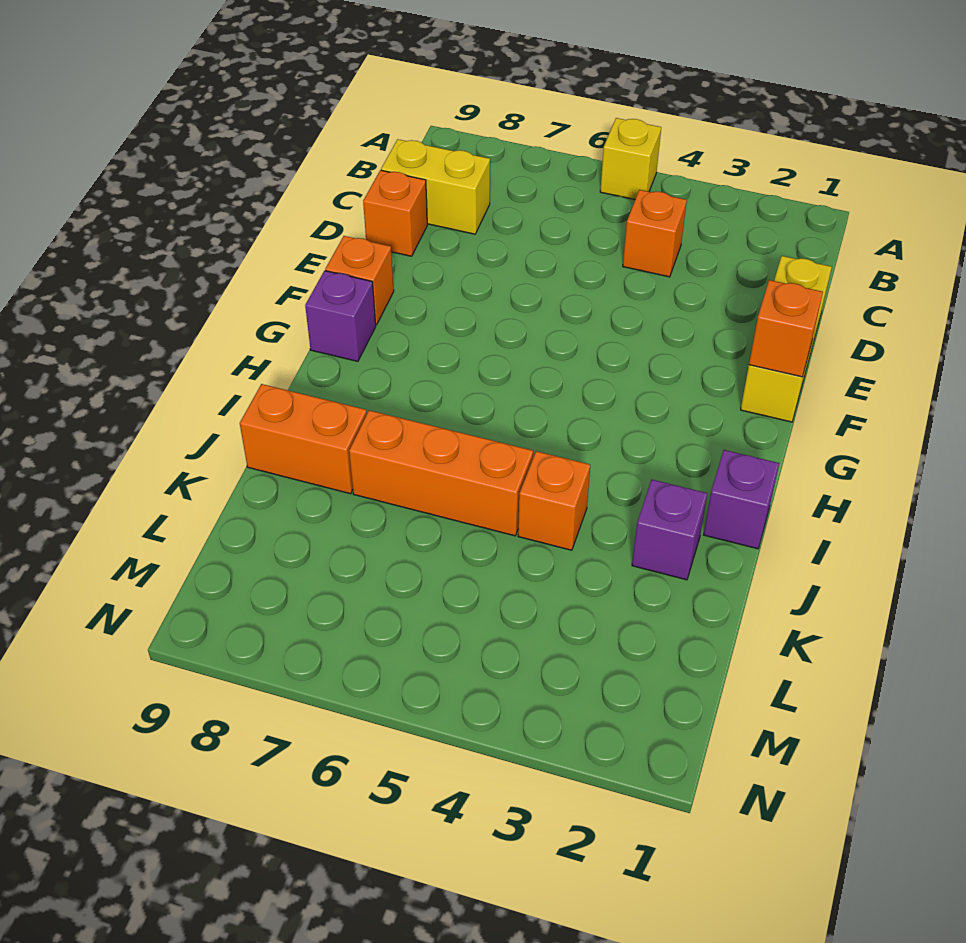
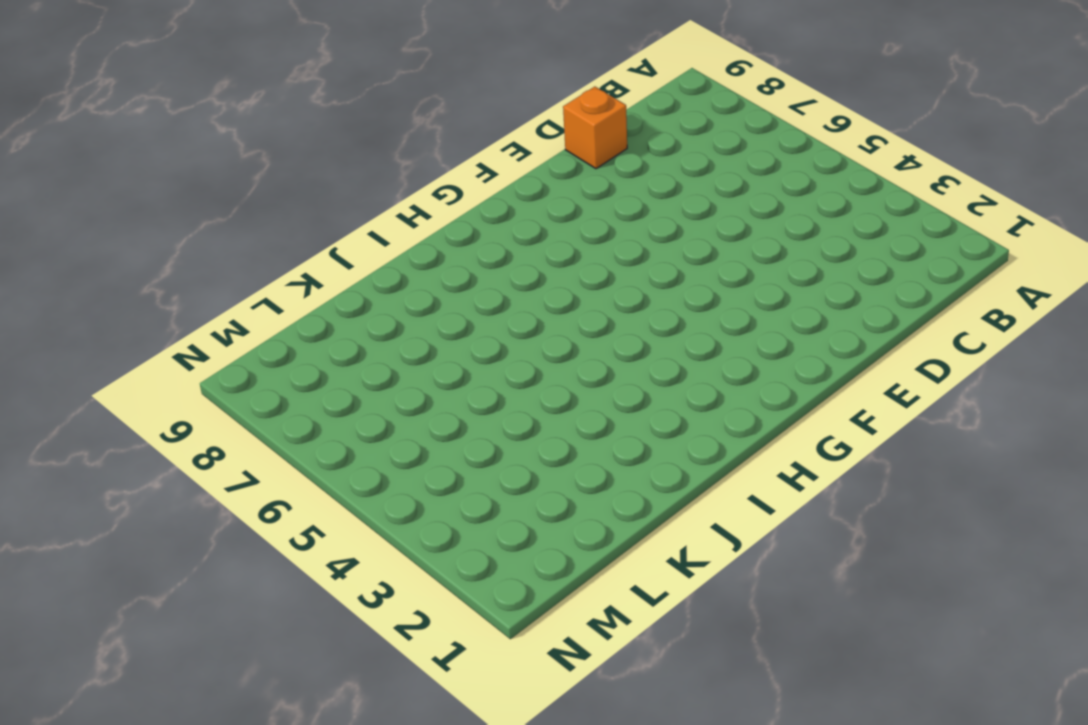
none -> yellow brick A5 level 1
none -> orange brick C4 level 1
none -> yellow brick C8:C9 level 1

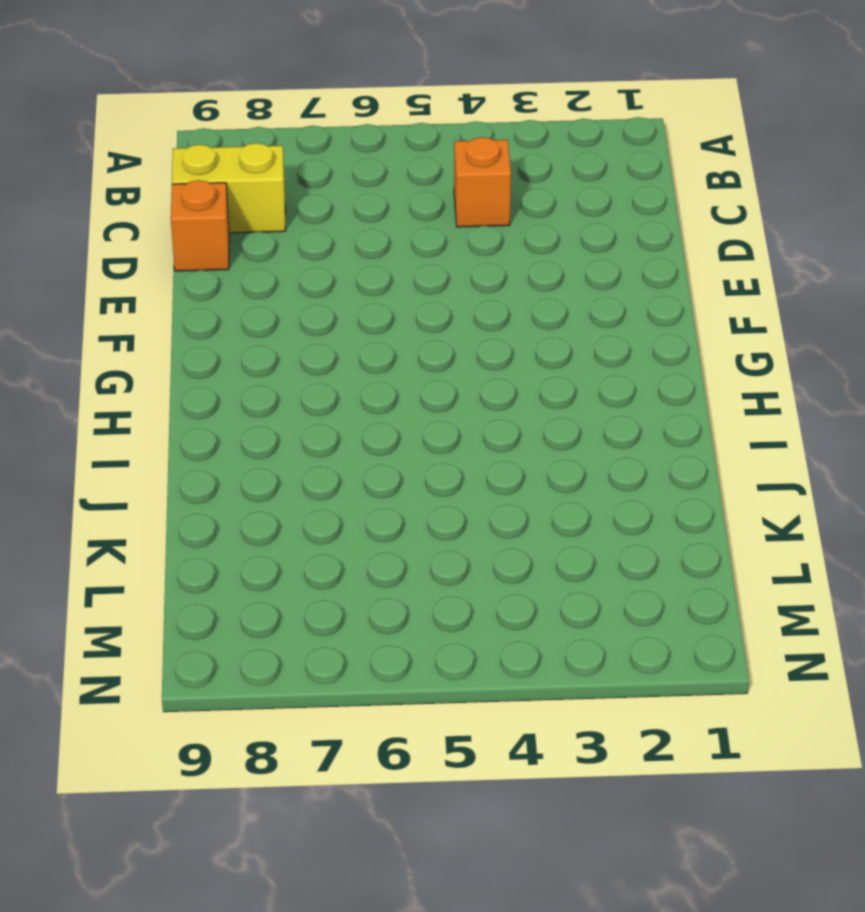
none -> yellow brick A5 level 1
none -> yellow brick D1:F1 level 1
none -> orange brick F9 level 1

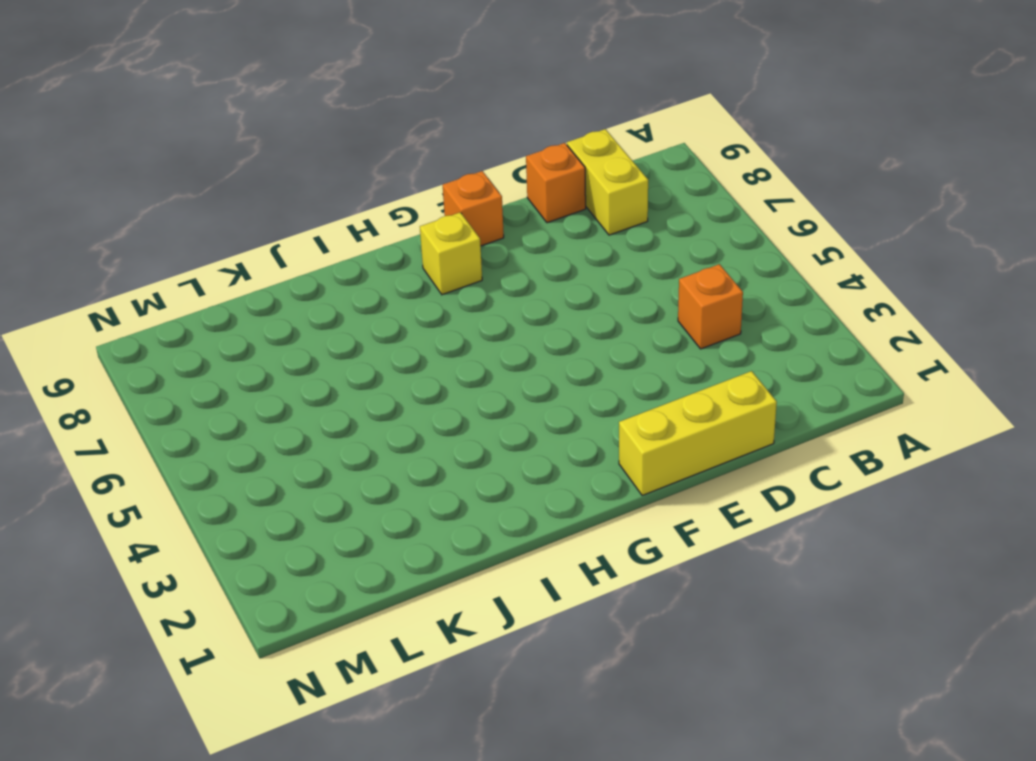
yellow brick G8 level 1 -> yellow brick A5 level 1
none -> purple brick G9 level 1
none -> purple brick I1 level 1
none -> purple brick J2 level 1

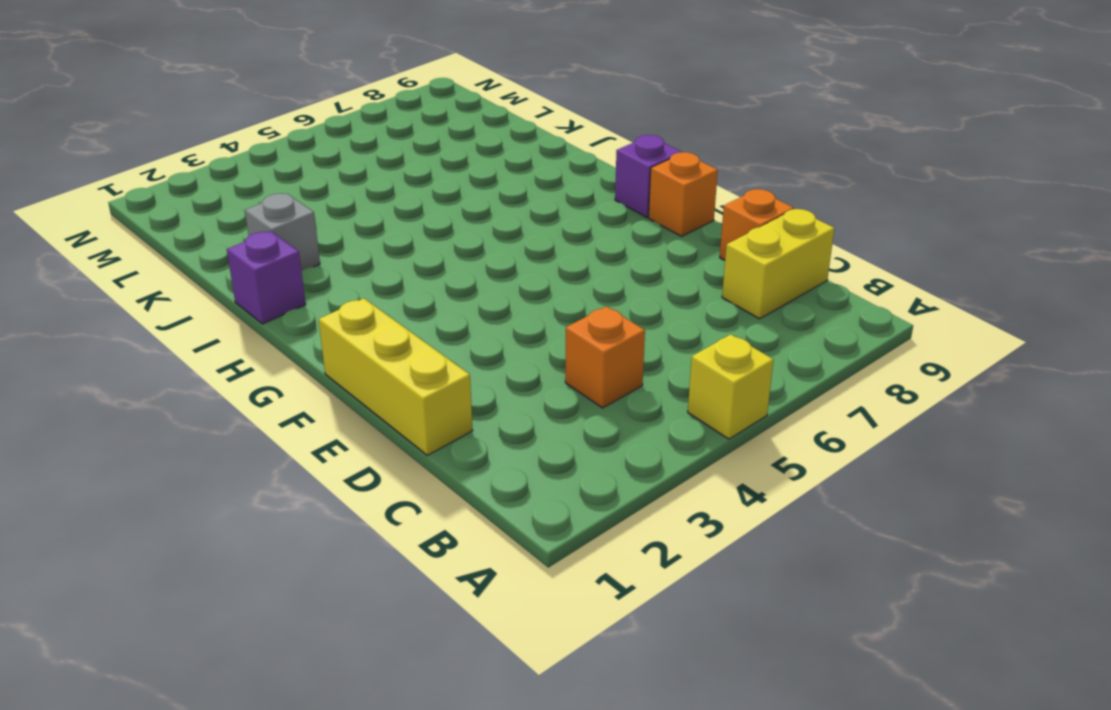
grey brick J2 level 1 -> purple brick J2 level 1
none -> orange brick J4 level 1
none -> orange brick J5:J7 level 1
none -> orange brick J8:J9 level 1

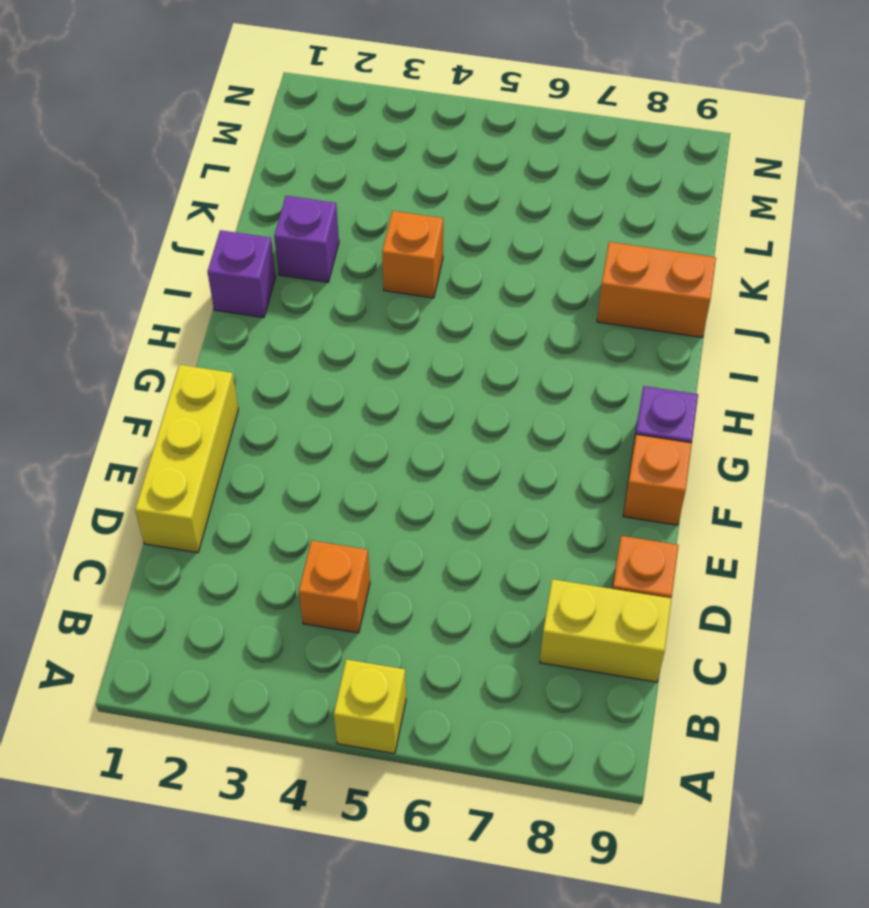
none -> orange brick J5:J7 level 1
none -> orange brick F1 level 2

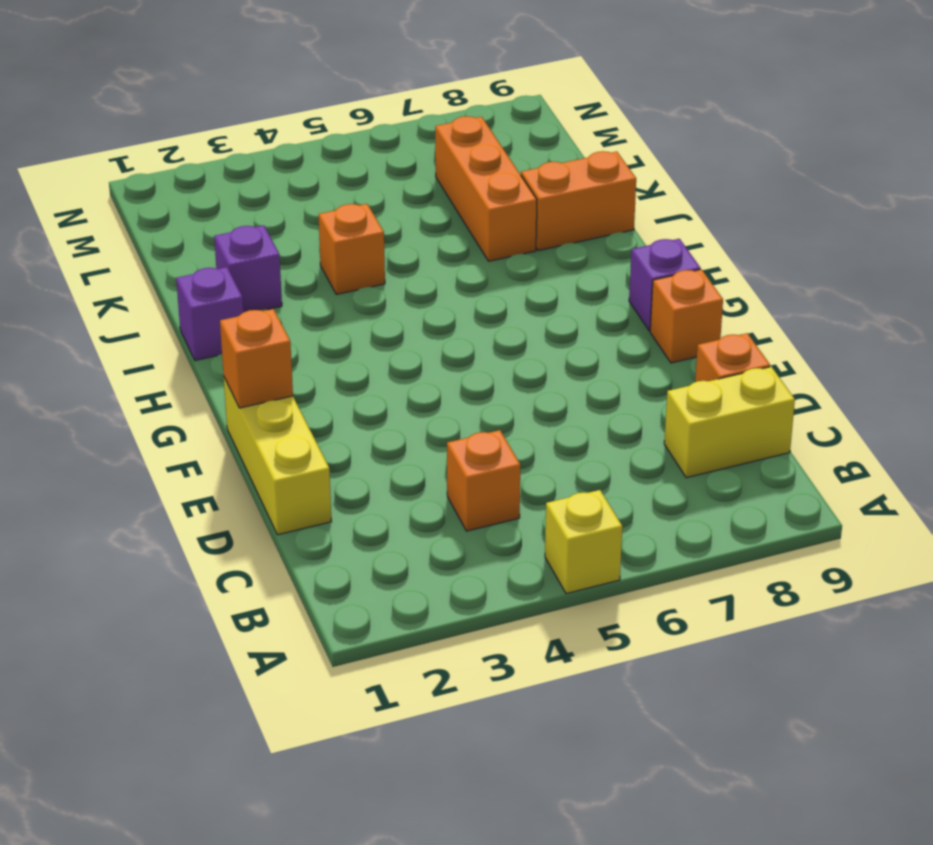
orange brick J7:L7 level 1 -> orange brick J5:J7 level 1

